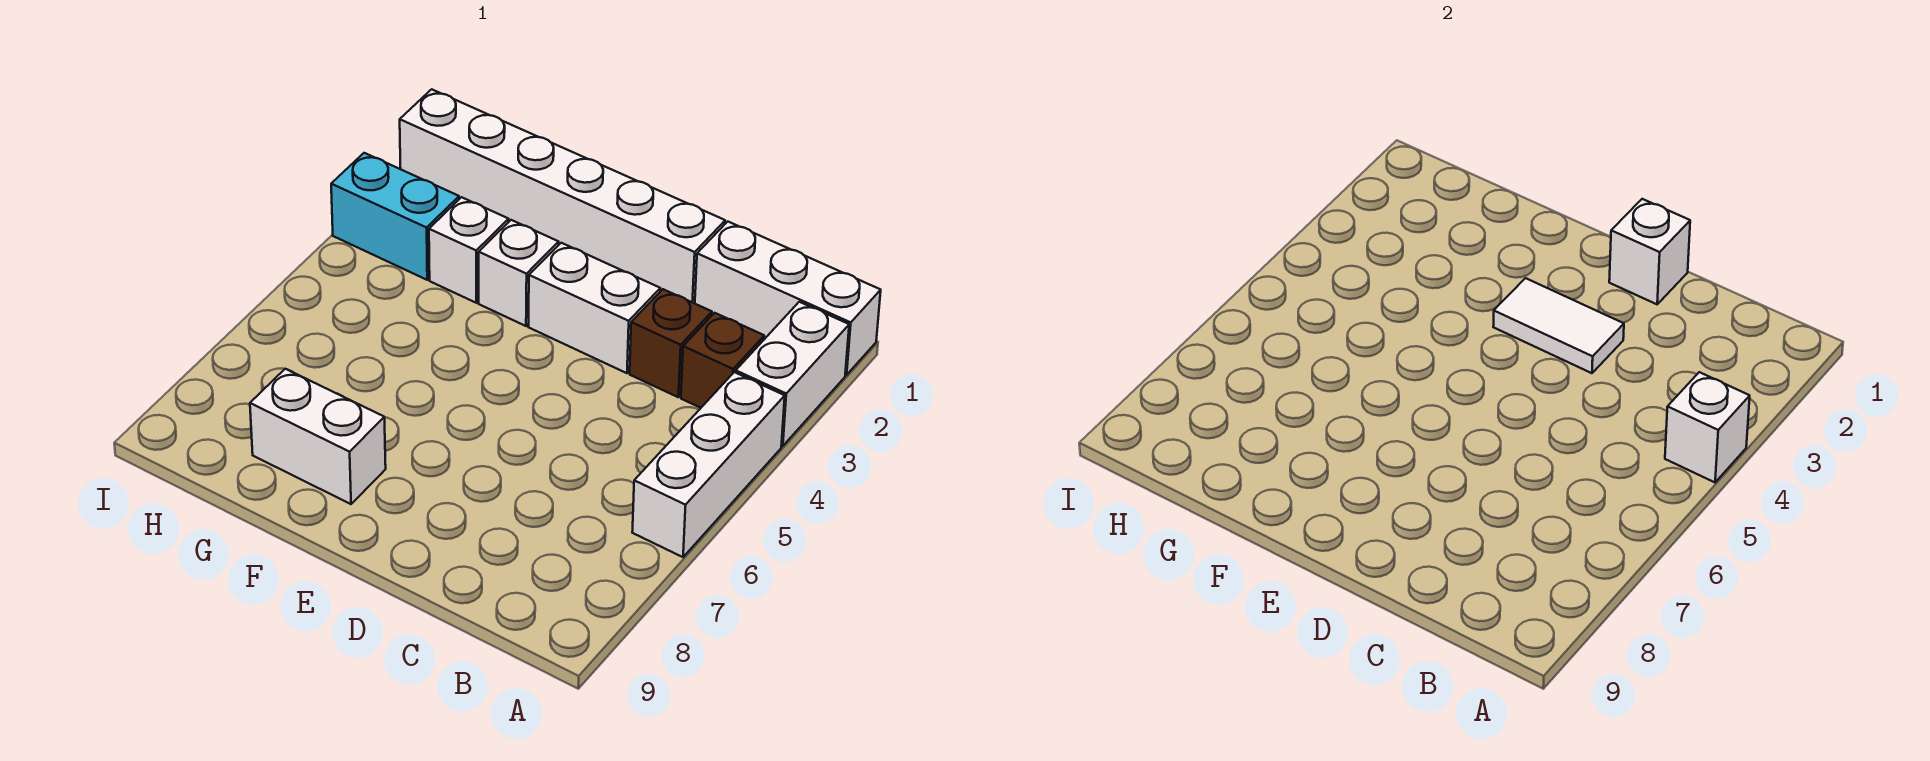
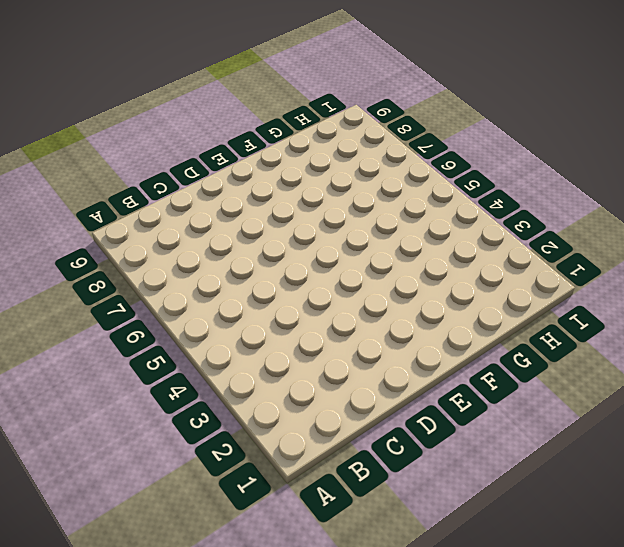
none -> white brick A1:C1 level 1
none -> white brick A2:A3 level 1
none -> white brick A4:A6 level 1

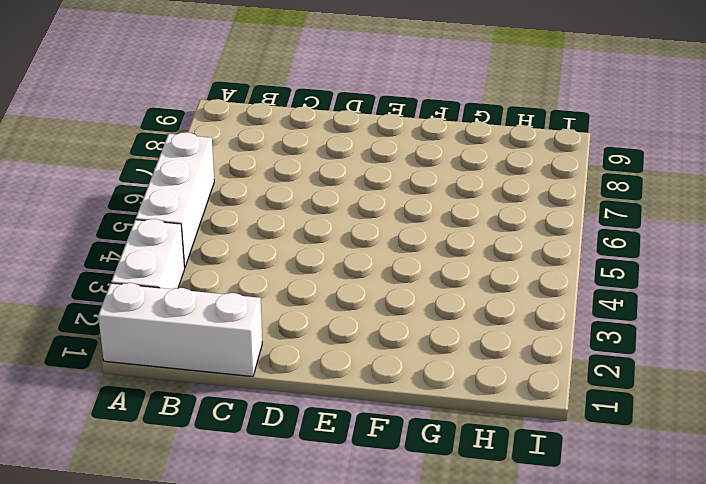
none -> brown brick B3 level 1
none -> brown brick C3 level 1
none -> white brick D1:I1 level 1

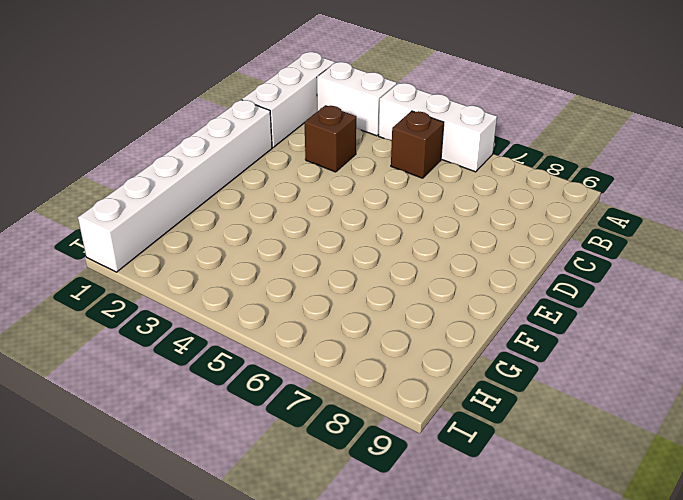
brown brick B5 level 1 -> brown brick B3 level 1
none -> white brick D3:E3 level 1
none -> white brick F3 level 1
none -> white brick F8:G8 level 1

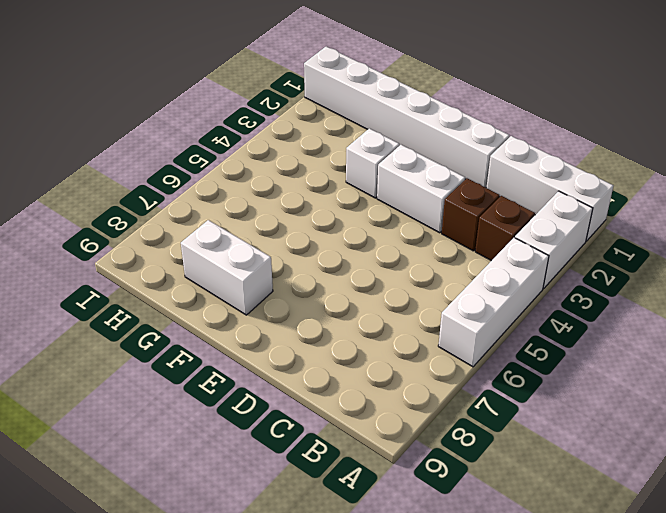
none -> white brick G3 level 1
none -> cyan brick H3:I3 level 1
none -> white brick A4 level 2

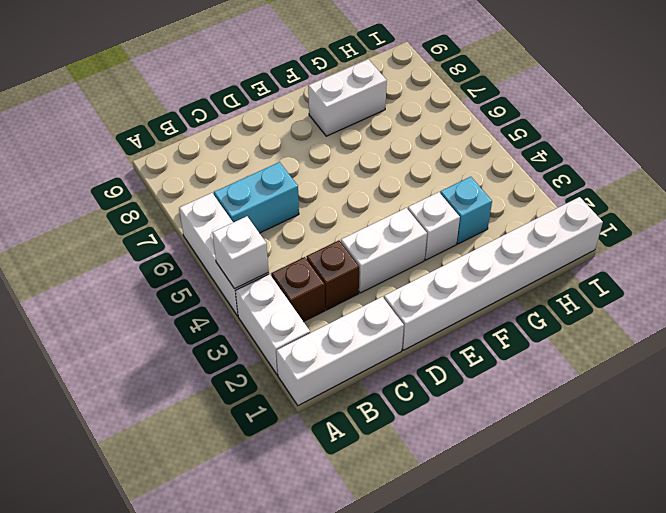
cyan brick B6:C6 level 1 -> cyan brick H3:I3 level 1
cyan brick G3 level 1 -> white brick G3 level 1
none -> white brick D1 level 2
none -> white tile D3:E3 level 2

